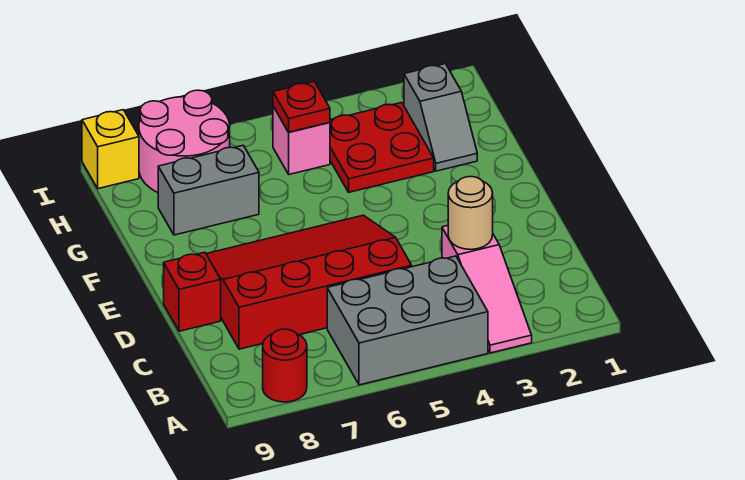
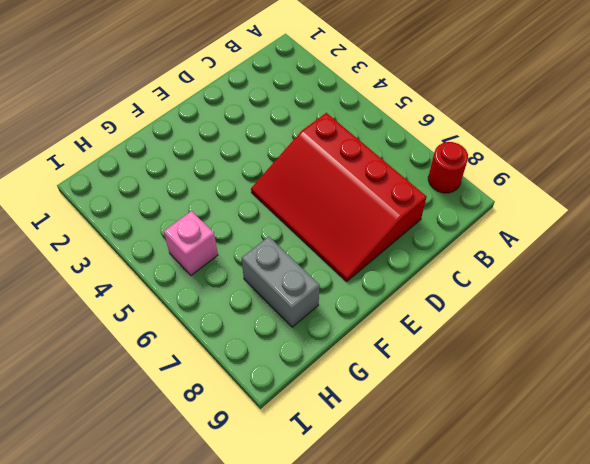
none -> pink slope A3:C3 level 1 top C
none -> grey brick A4:B6 level 1
none -> red brick D9 level 1

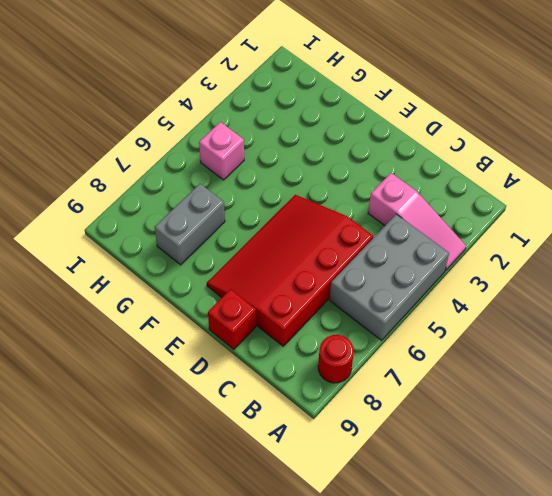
none -> grey slope G2:H2 level 1 top H
none -> red plate G3:H4 level 1
none -> pink round brick H7:I8 level 1

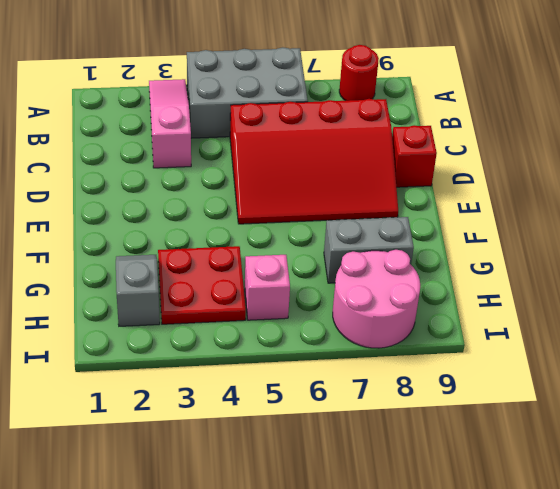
none -> yellow brick I9 level 1
none -> tan round brick C3 level 2
none -> red plate H5 level 2

